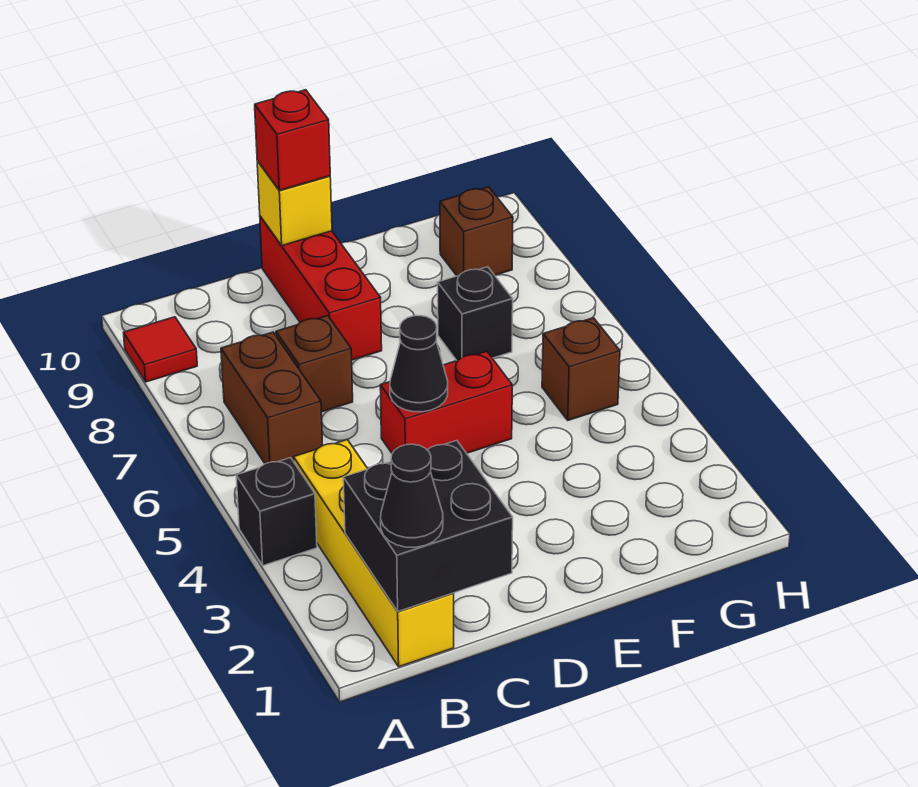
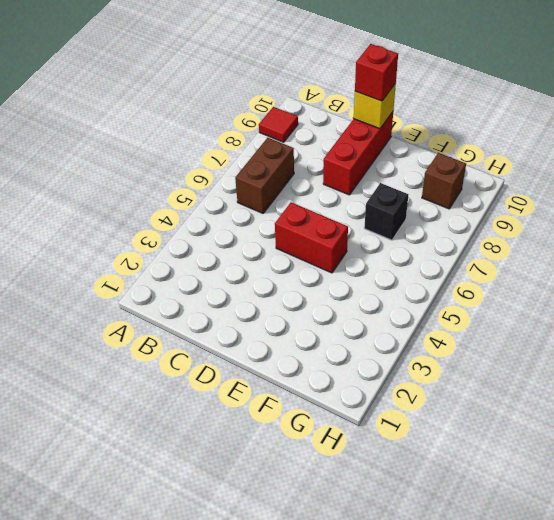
none -> black brick A4 level 1
none -> yellow brick B1:B4 level 1
none -> brown brick C7 level 1

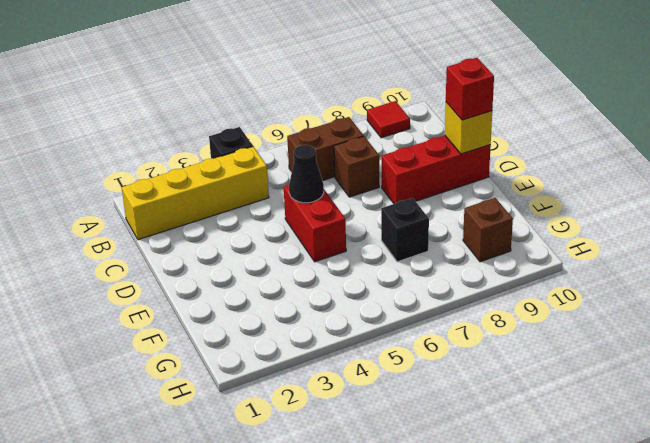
none -> brown brick G5 level 1
none -> black brick B1:C2 level 2
none -> black cone B1 level 3

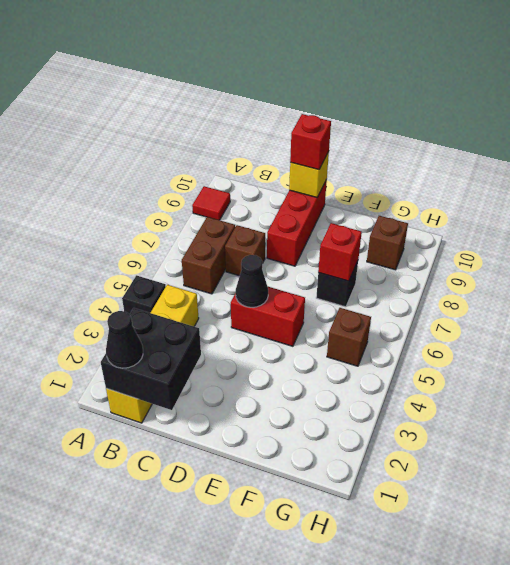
red brick F7 level 2 -> none

